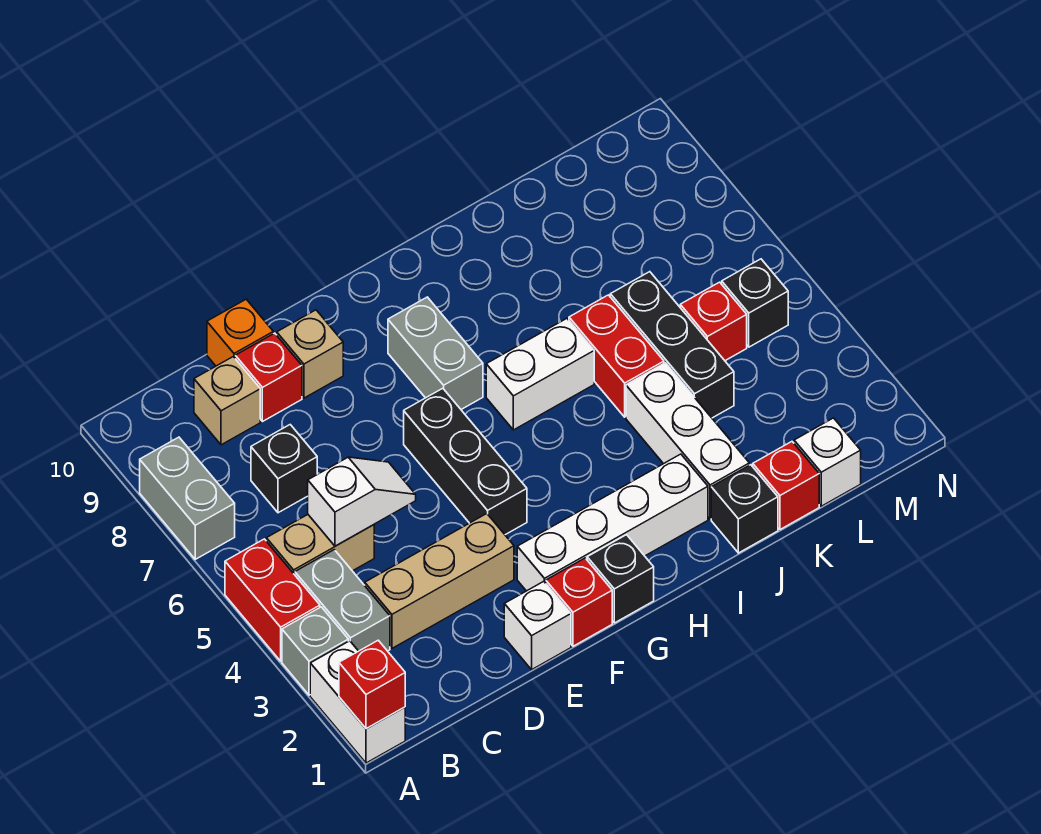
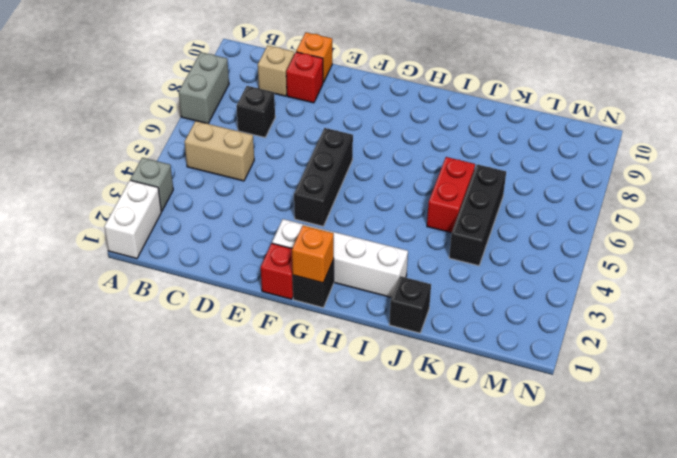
orange brick G1 level 2 -> none
none -> red brick A4:A5 level 1
none -> grey brick B3:B4 level 1
none -> tan brick C3:E3 level 1

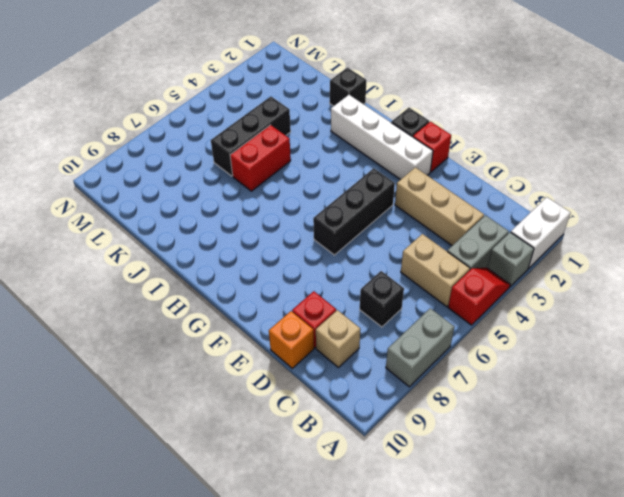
red slope A4:A5 level 1 top 5 -> red brick A4:A5 level 1
none -> white brick E1 level 1
none -> tan brick E9 level 1
none -> grey brick G7:G8 level 1

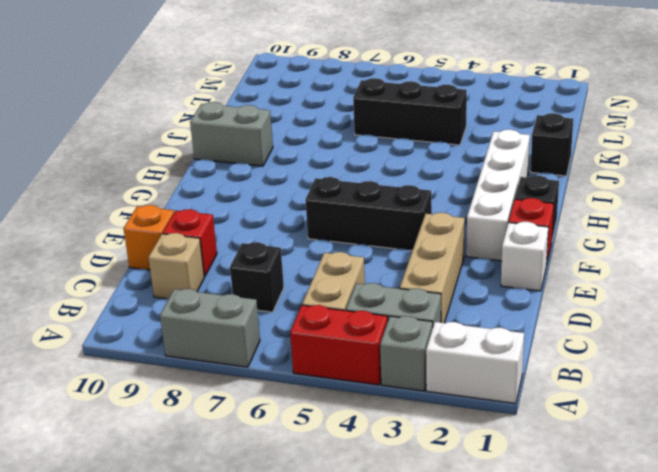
grey brick I9:I10 level 1 -> grey brick G7:G8 level 1
none -> tan brick E9 level 1
none -> white brick H6:I6 level 1
none -> white brick J2:J4 level 1

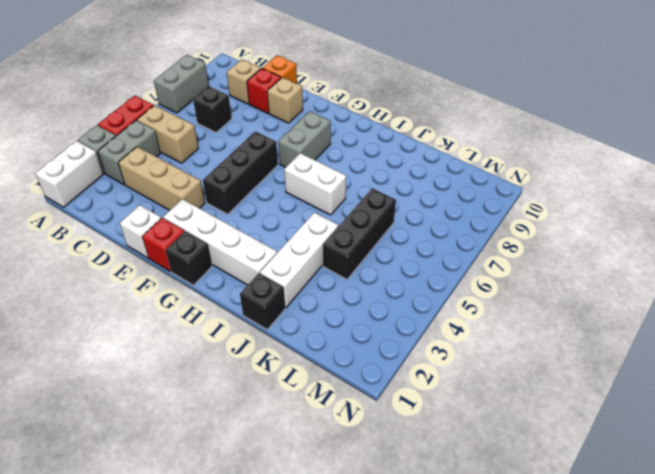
none -> red brick J5:J6 level 1
none -> red brick K1 level 1
none -> white brick L1 level 1

